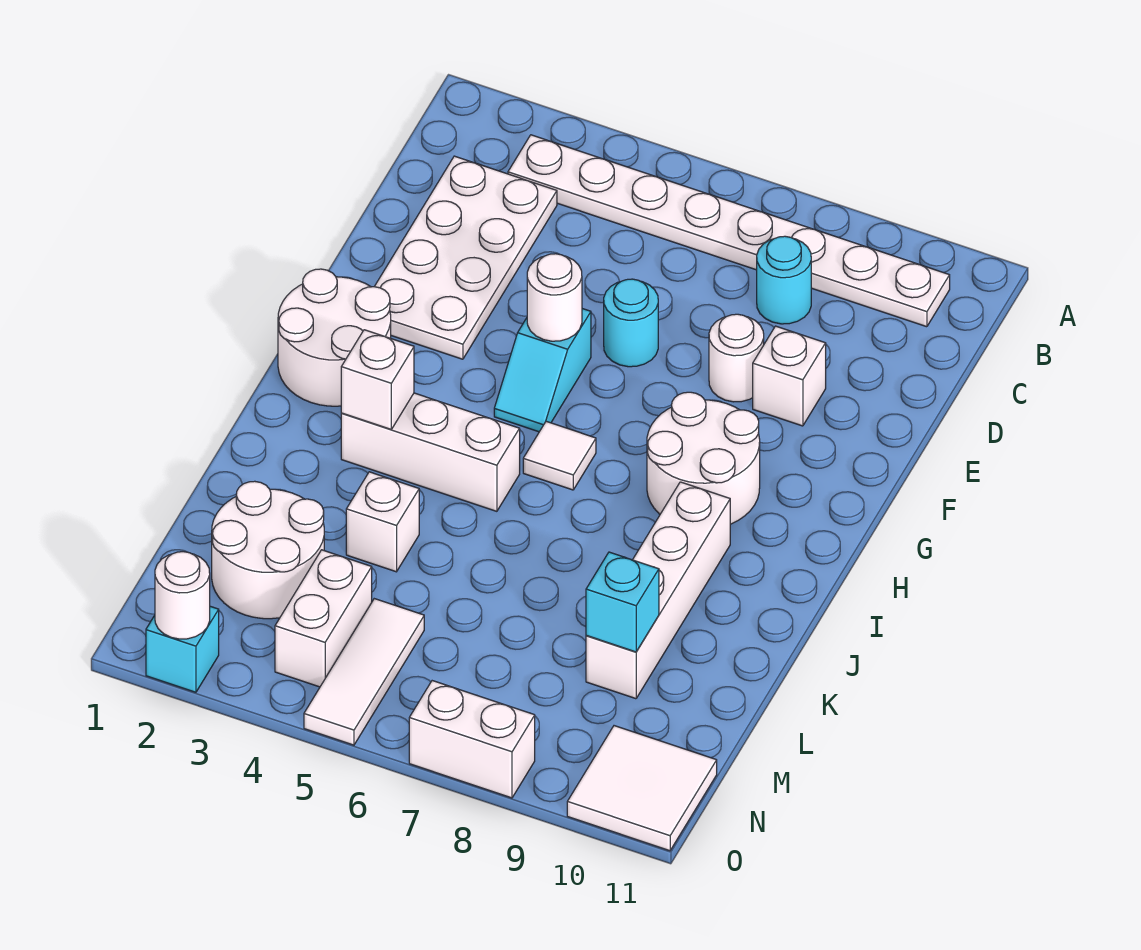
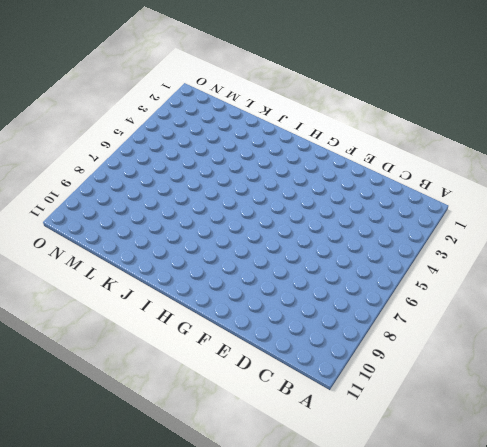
none -> white plate B3:B10 level 1
none -> white plate C2:F3 level 1
none -> cyan round brick C8 level 1

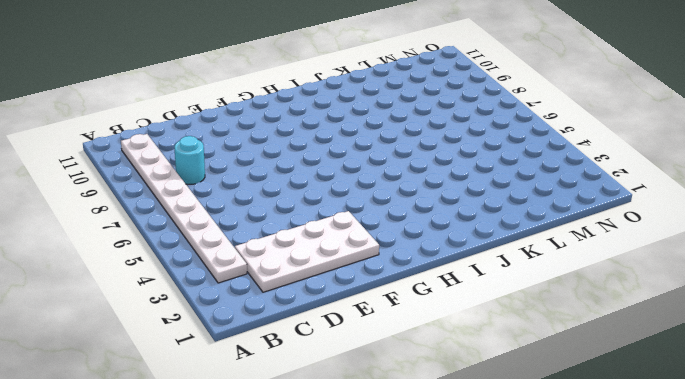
none -> cyan round brick E6 level 1
none -> white round brick E8 level 1
none -> white brick E9 level 1

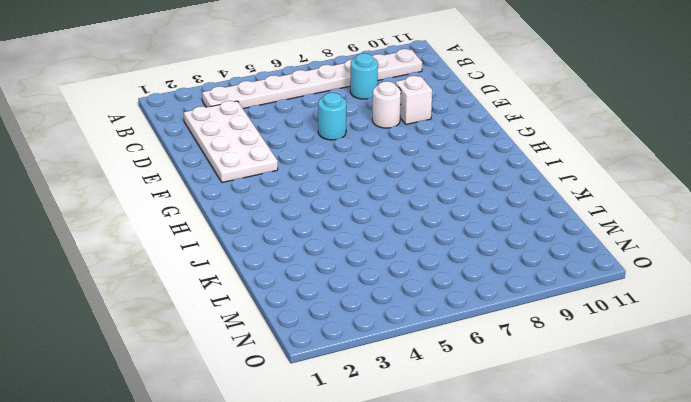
none -> cyan slope F5:G5 level 1 top F
none -> white round brick G1:H2 level 1
none -> white round brick G8:H9 level 1

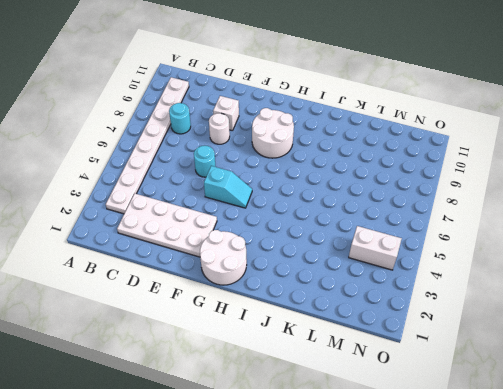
none -> white tile H6 level 1
none -> white brick I3:I5 level 1
none -> white brick I9:L9 level 1

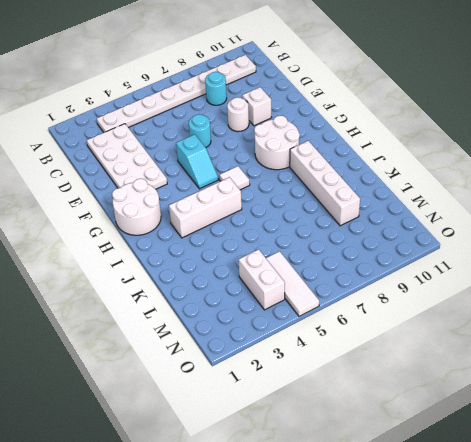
none -> white brick K4 level 1
none -> white round brick L2:M3 level 1
none -> white tile N10:O11 level 1

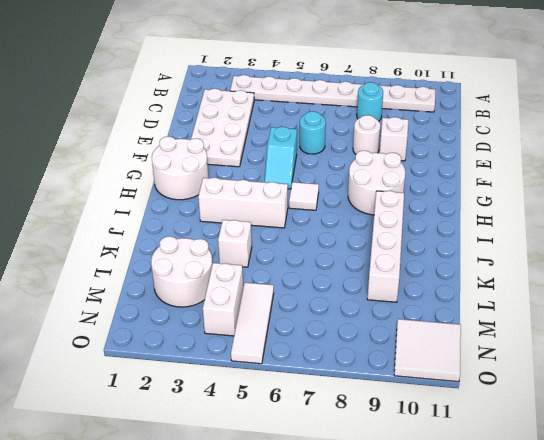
none -> cyan brick O2 level 1
none -> white brick O7:O8 level 1
none -> white round brick F5 level 2

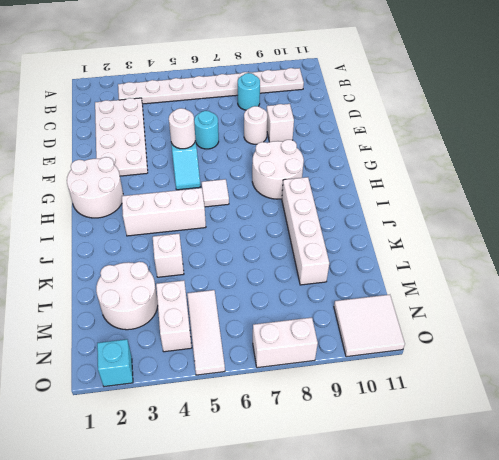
none -> white brick I3 level 2
none -> cyan brick L9 level 2
none -> white round brick O2 level 2

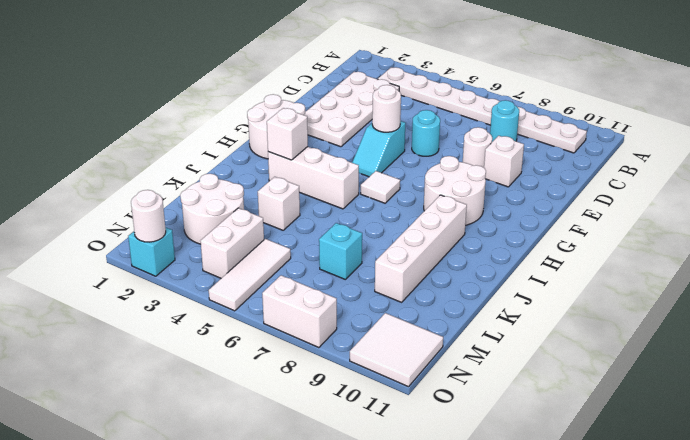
cyan brick L7 level 1 -> cyan brick L9 level 2

